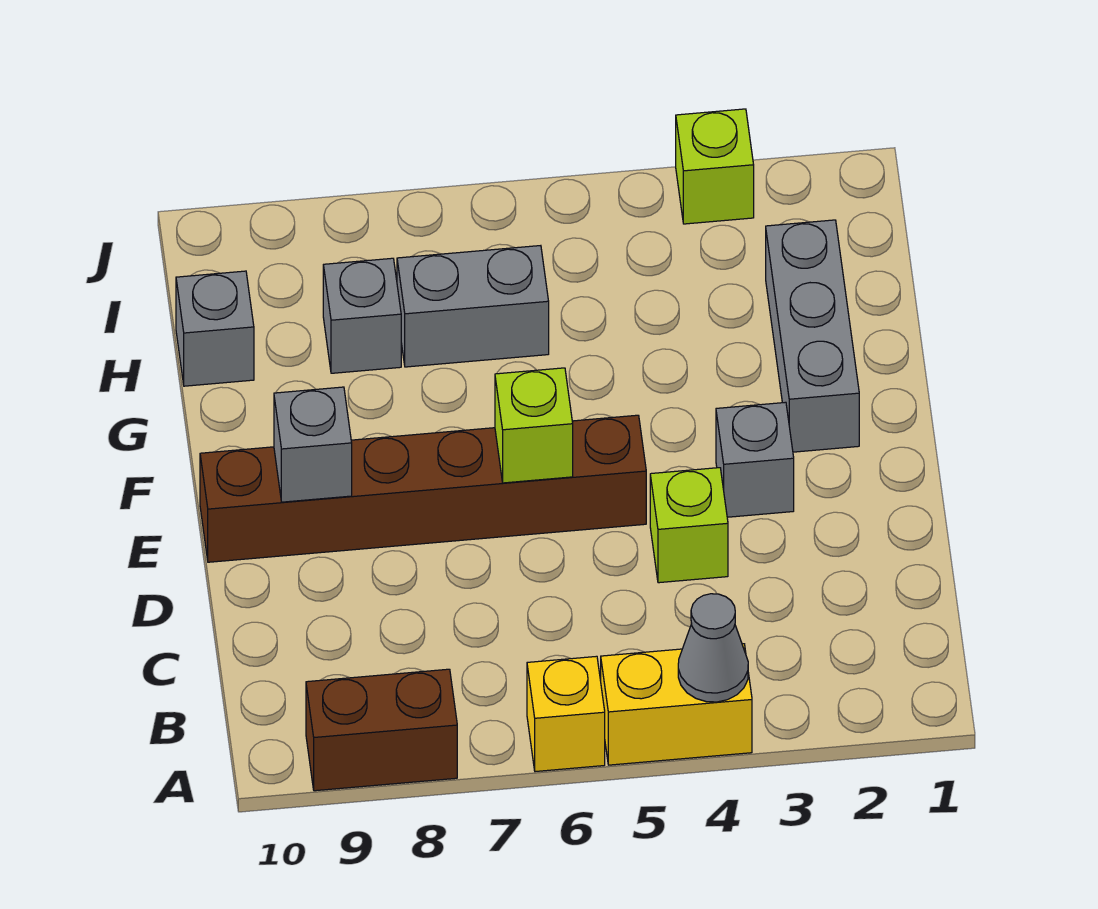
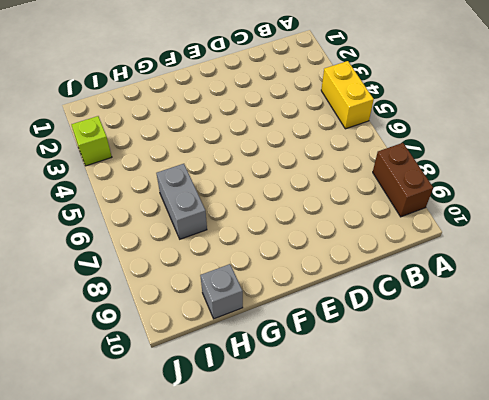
none -> yellow brick A6 level 1
none -> lime brick D4 level 1
none -> grey brick E3 level 1

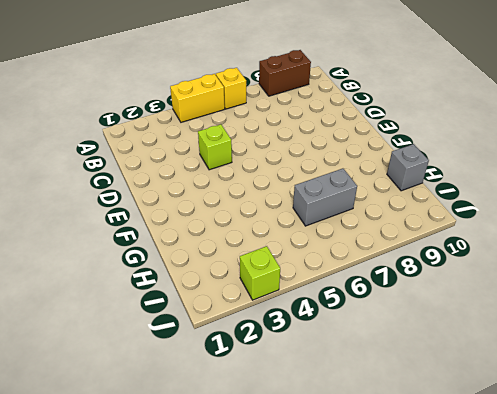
none -> grey brick E3 level 1
none -> brown brick E5:E10 level 1
none -> grey brick F2:H2 level 1

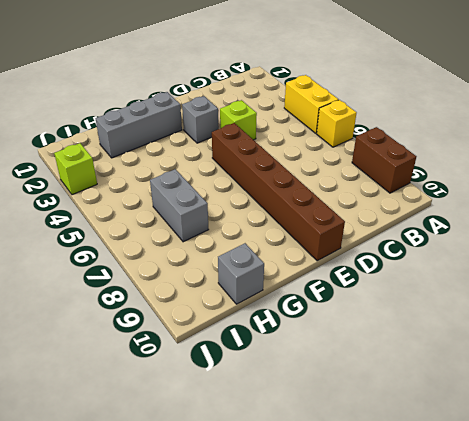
none -> grey brick H8 level 1
none -> grey cone A4 level 2
none -> lime brick E6 level 2

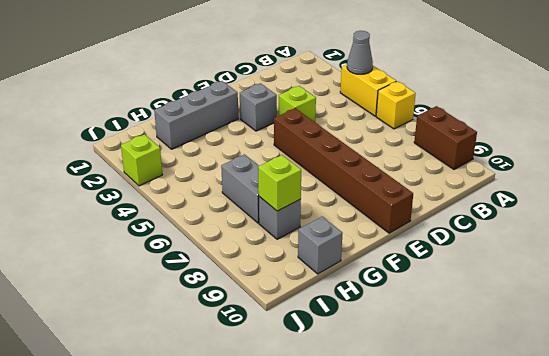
lime brick H8 level 2 -> lime brick E6 level 2
none -> grey brick E9 level 2

